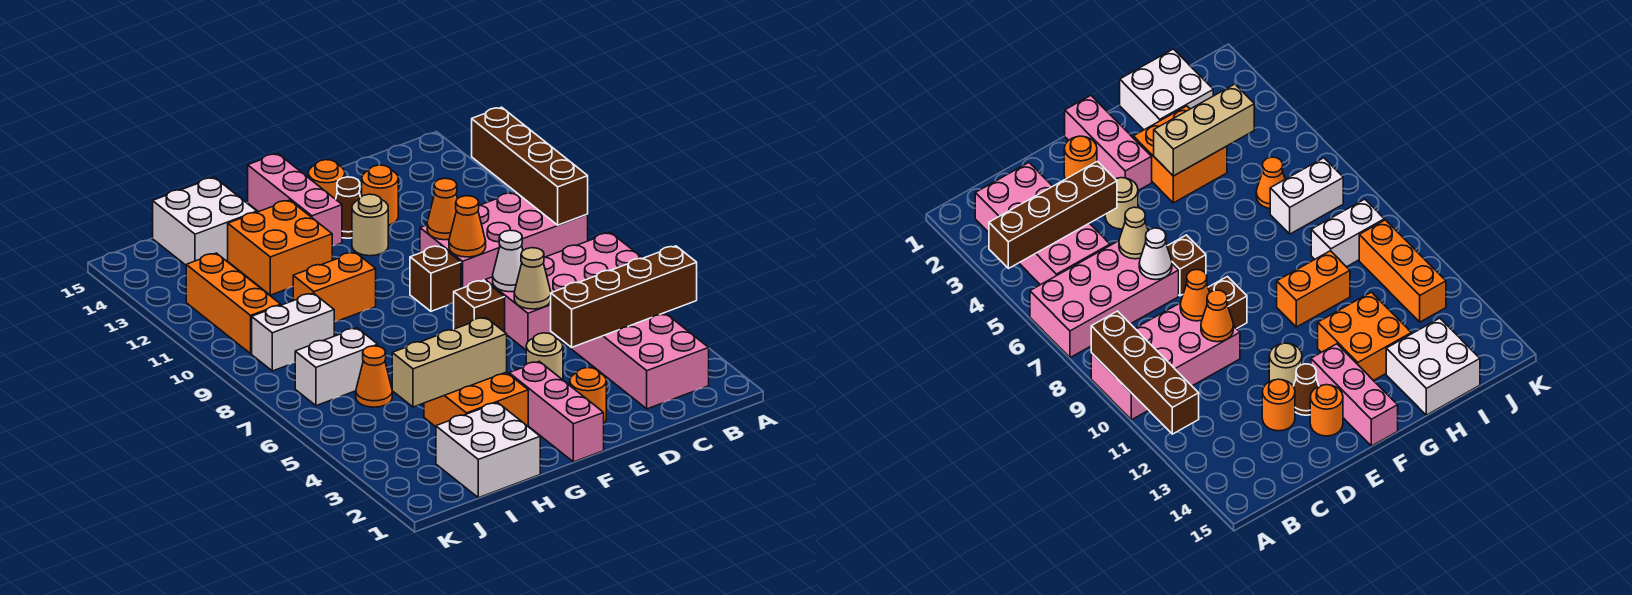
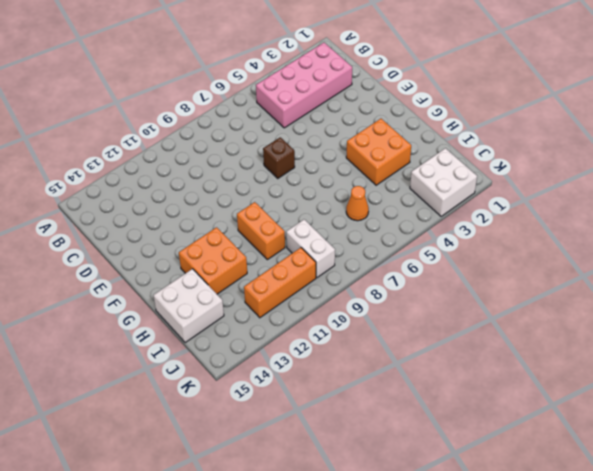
white brick J2:K3 level 1 -> white brick H1:I2 level 1
none -> pink brick A6:D7 level 1
none -> pink brick A9:D10 level 1
none -> orange round brick D13 level 1

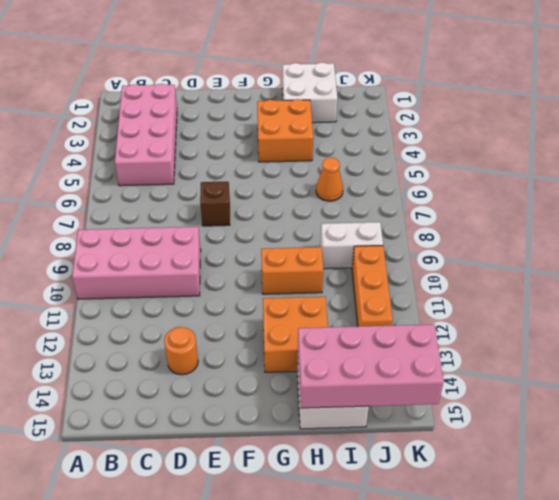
pink brick H14:K15 level 2 -> pink brick A6:D7 level 1
none -> orange round brick E2 level 1
none -> tan round brick E4 level 1
none -> brown brick E9 level 1

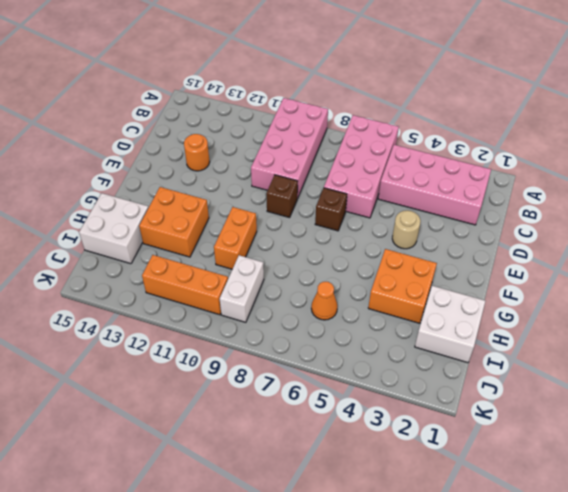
none -> orange round brick E2 level 1
none -> tan round brick E12 level 1
none -> brown cone E13 level 1

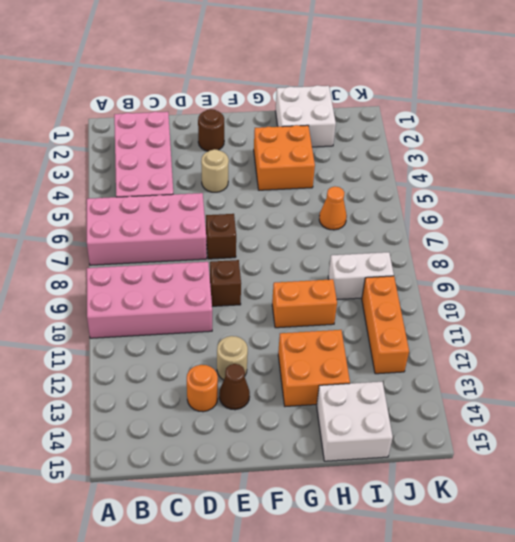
brown round brick E2 level 1 -> orange round brick E2 level 1
none -> orange round brick E14 level 1
none -> pink brick F1:F3 level 1
none -> pink brick F13:F15 level 1

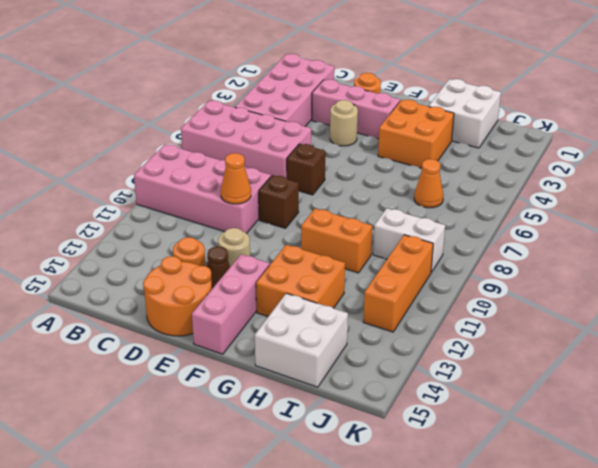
pink brick D3:F3 level 1 -> pink brick F1:F3 level 1
orange round brick D14:E15 level 1 -> orange round brick E14 level 1
none -> white brick I7:J7 level 1
none -> brown brick A4:D4 level 2
none -> brown brick A9:A12 level 2

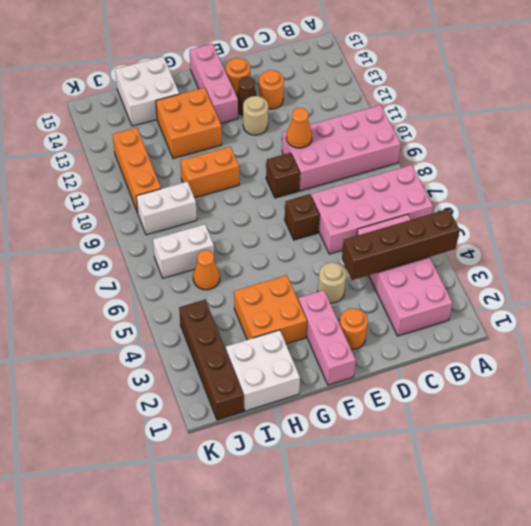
brown brick J1:J4 level 1 -> brown brick A9:A12 level 2
none -> tan cone D6 level 2
none -> white cone D7 level 2
none -> orange cone D9 level 2

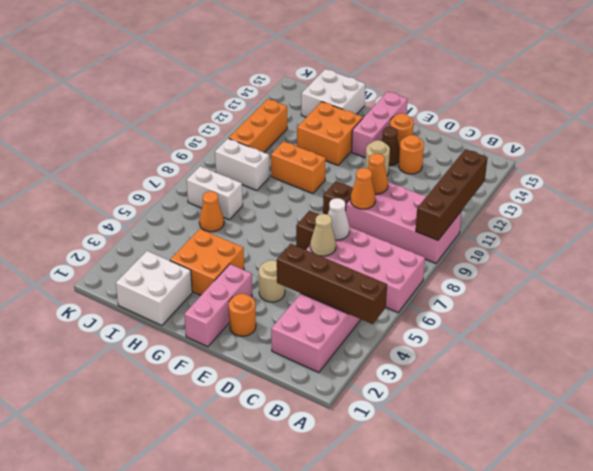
none -> tan brick G4:I4 level 2

